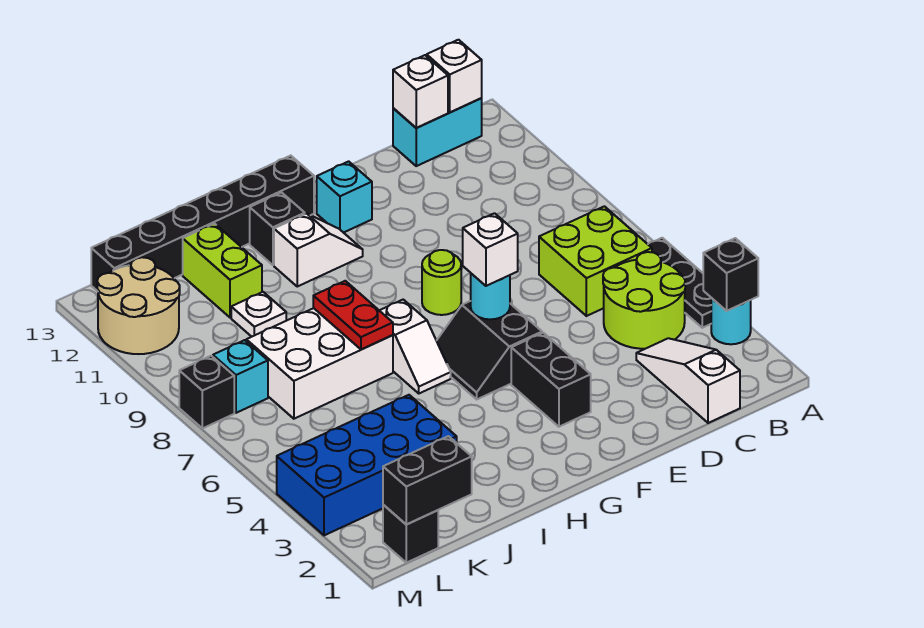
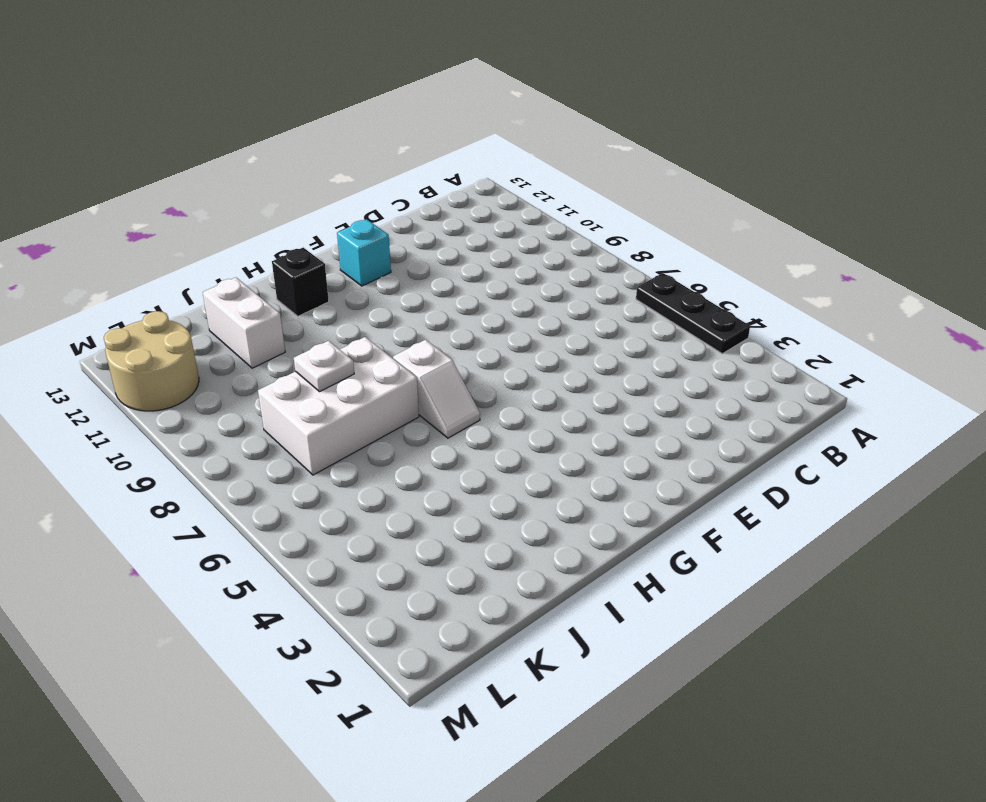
white plate J8 level 2 -> white plate J10 level 1
white brick J11:J12 level 1 -> lime brick J11:J12 level 1
none -> cyan round brick A3 level 1
none -> lime round brick B4:C5 level 1
none -> lime brick B6:C7 level 1

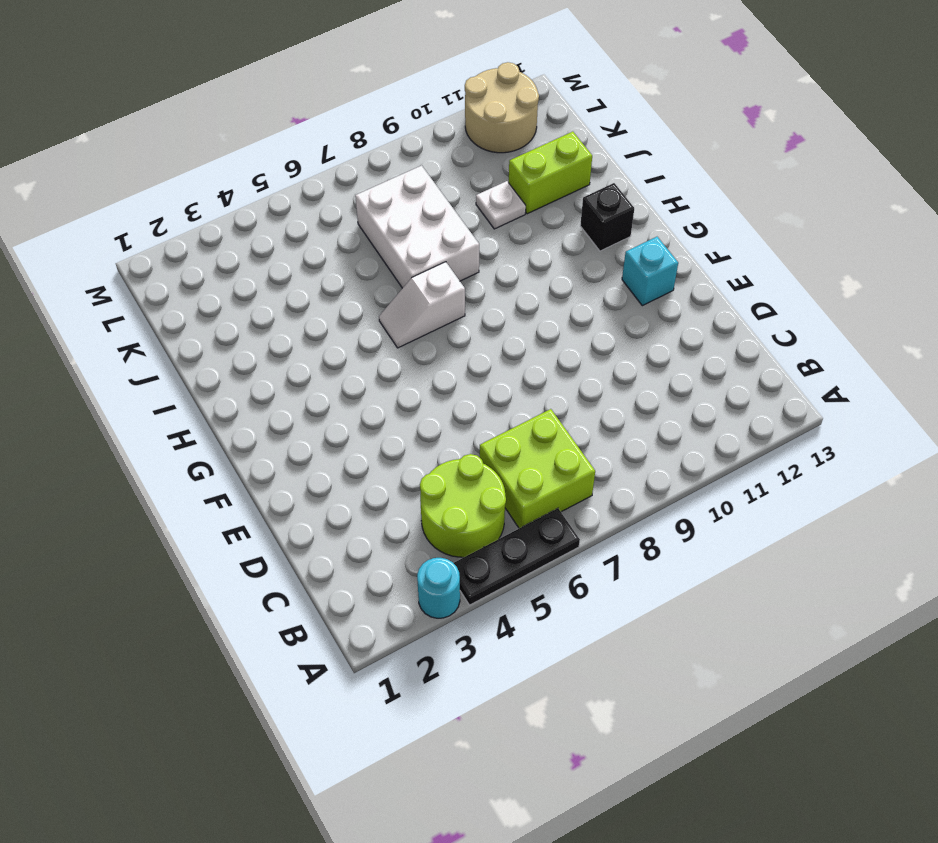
none -> cyan brick B13:C13 level 1
none -> white slope C1:C3 level 1 top 1
none -> black brick F3:F4 level 1

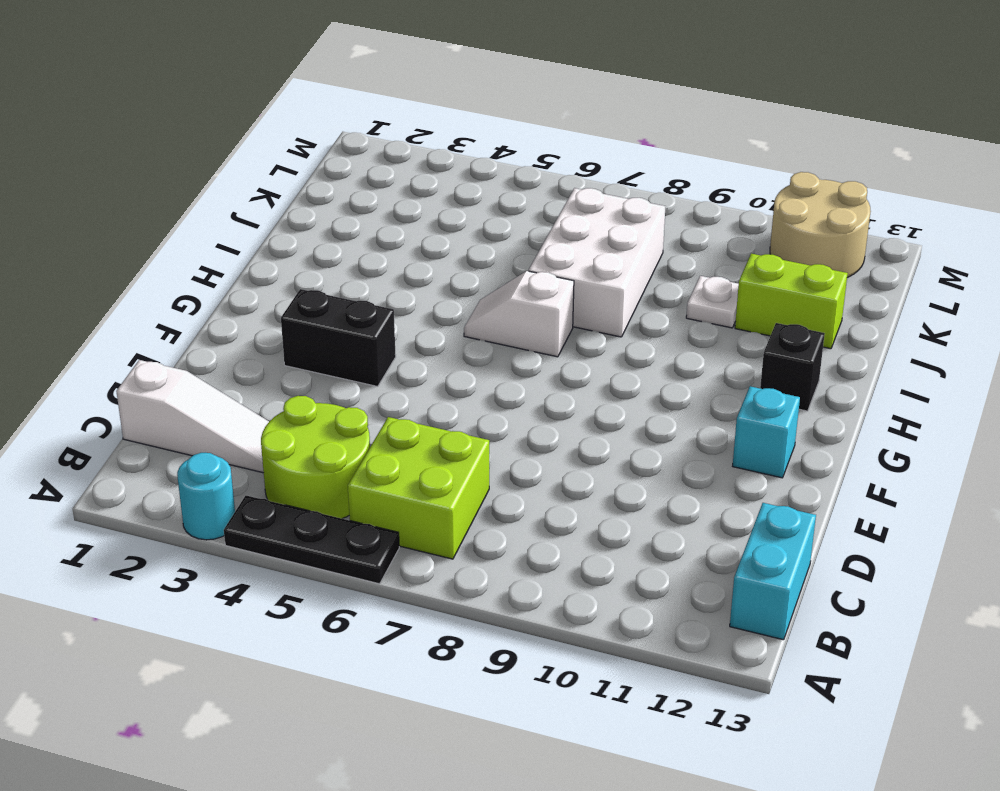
none -> black slope F5:G6 level 1 top F
none -> lime round brick F8 level 1
none -> white slope G11:H11 level 1 top H

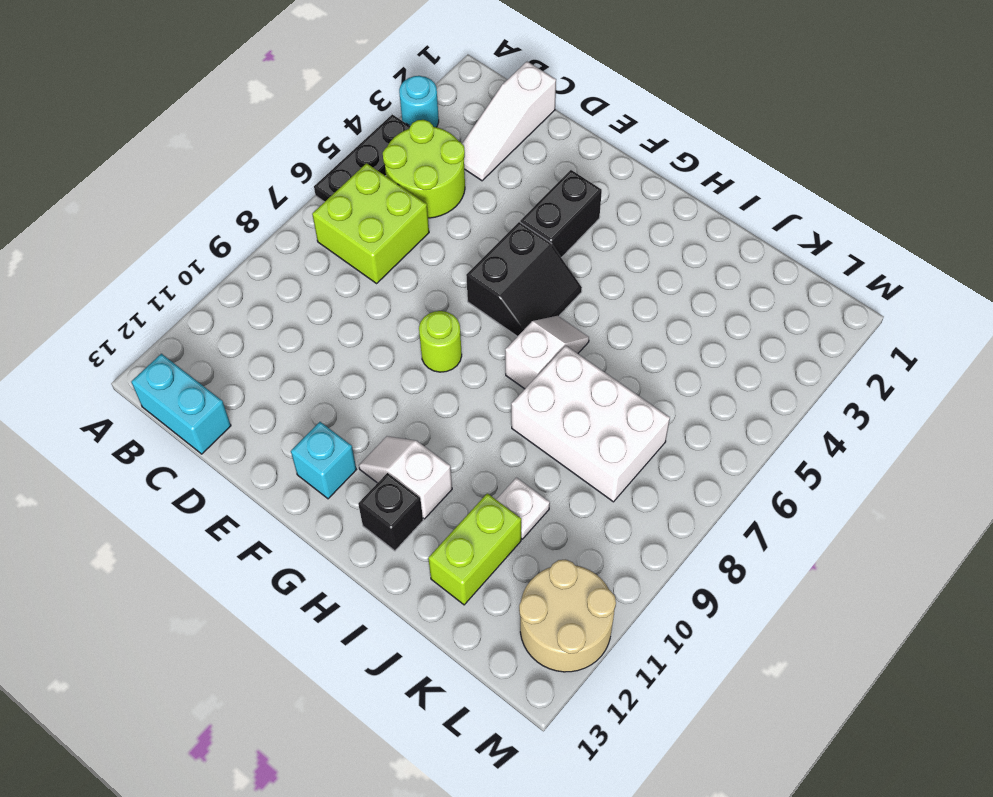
none -> black brick G13:L13 level 1
none -> blue brick J3:M4 level 1
none -> black brick L1 level 1

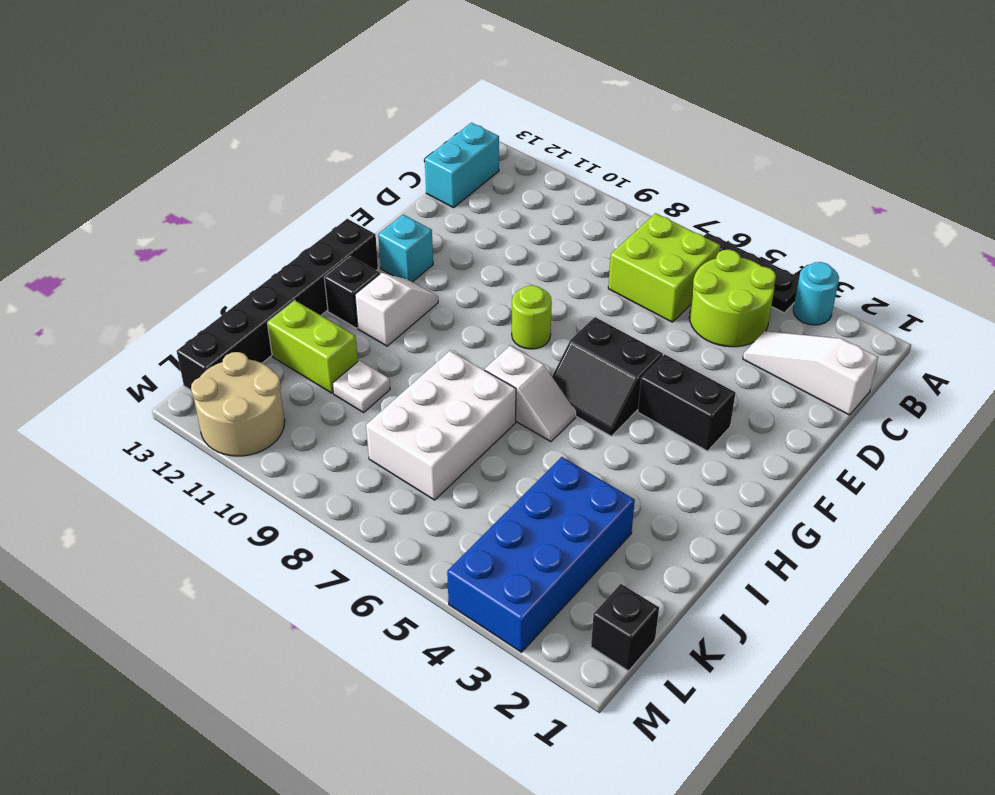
none -> cyan brick L8 level 1
none -> black brick M8 level 1
none -> black brick A3 level 2

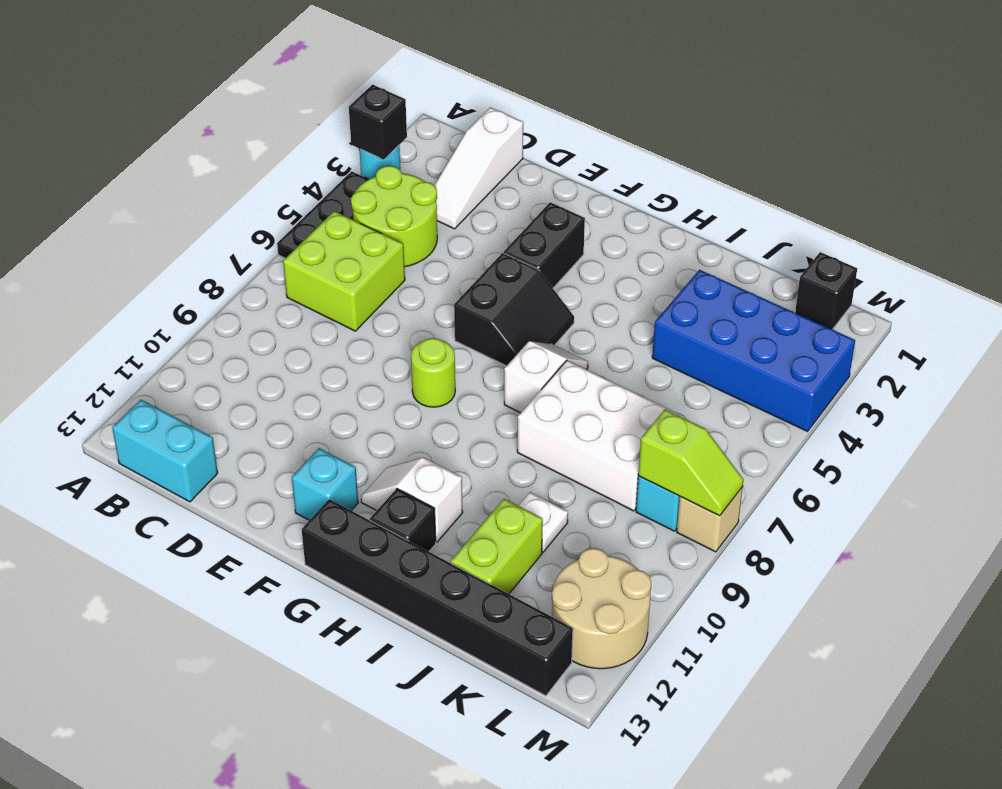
lime slope L8:M8 level 2 top L -> none
tan brick M8 level 1 -> black brick M8 level 1
none -> white brick B13 level 2
none -> white brick C13 level 2
none -> cyan round brick F6 level 2

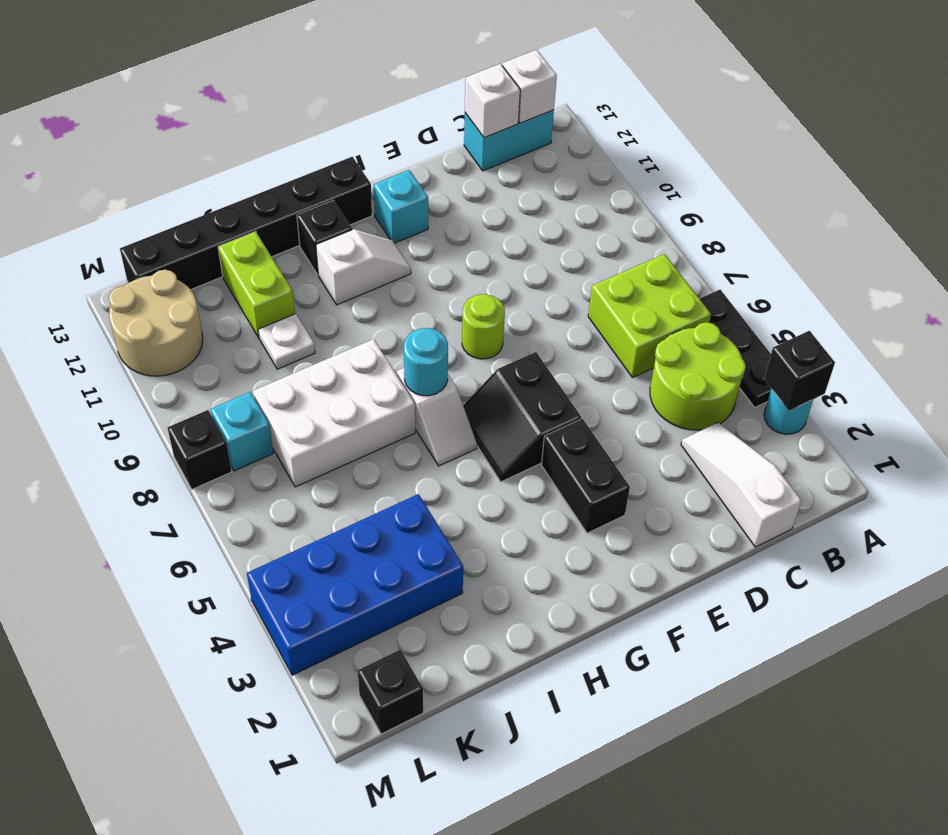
cyan round brick H7 level 2 -> cyan round brick F6 level 2
none -> red plate I7:I8 level 2
none -> black brick K1:L1 level 2
none -> white brick F6 level 3

